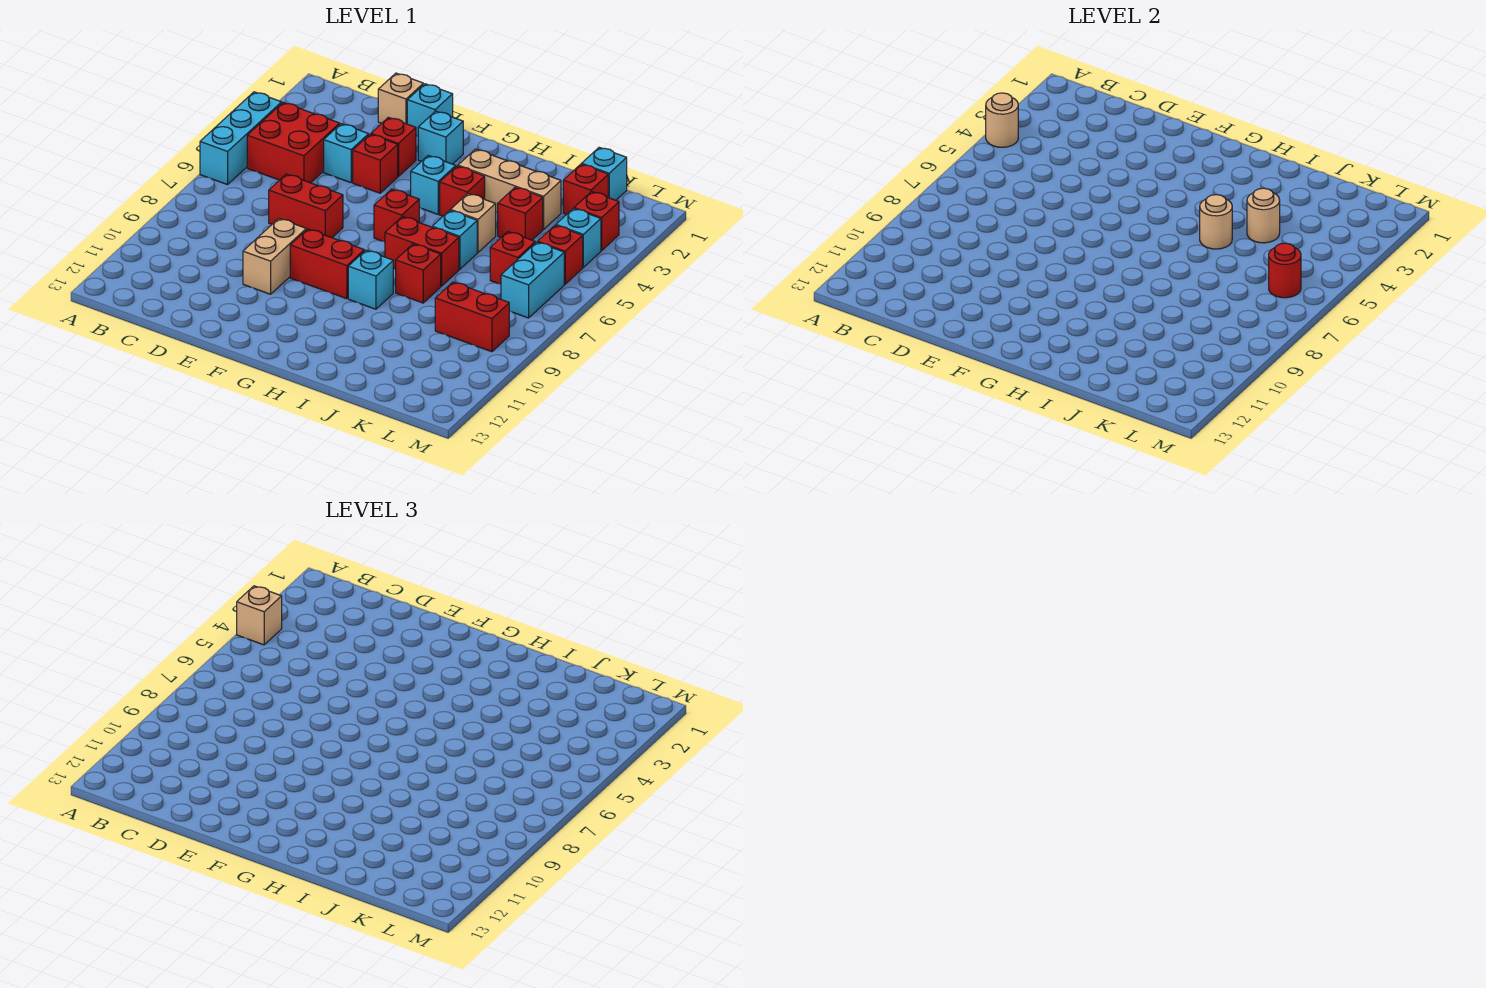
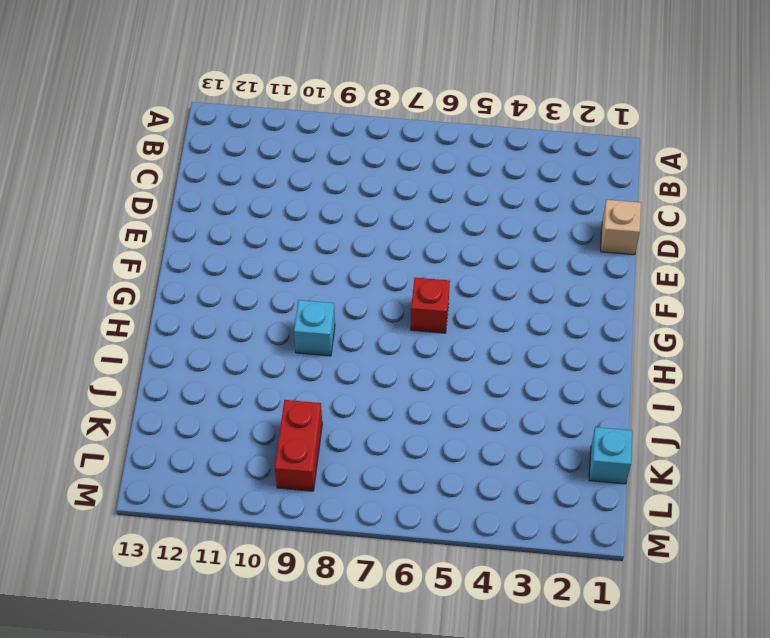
none -> cyan brick A4:A6 level 1
none -> red brick B4:C5 level 1
none -> cyan brick D4 level 1
none -> red brick D7:E7 level 1

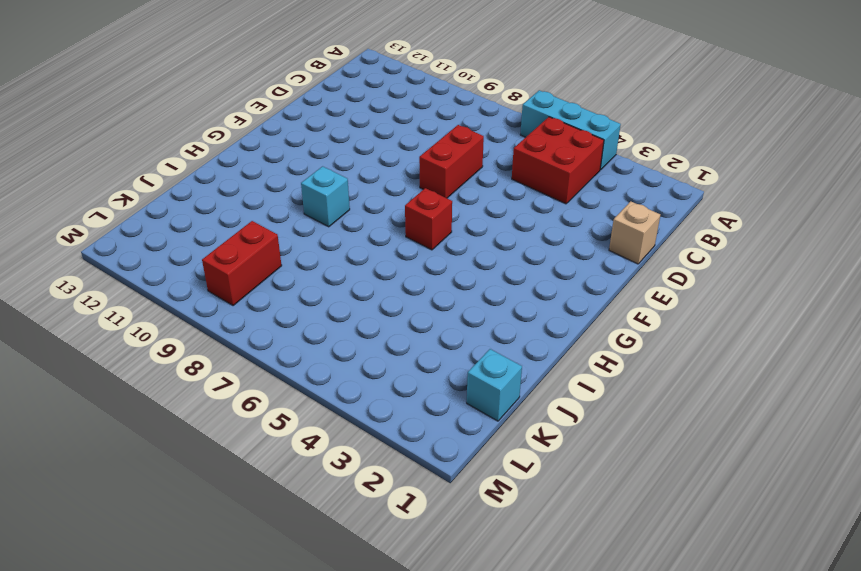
none -> cyan brick D4 level 1
none -> cyan brick E1 level 1
none -> red brick E3 level 1
none -> red brick E4 level 1

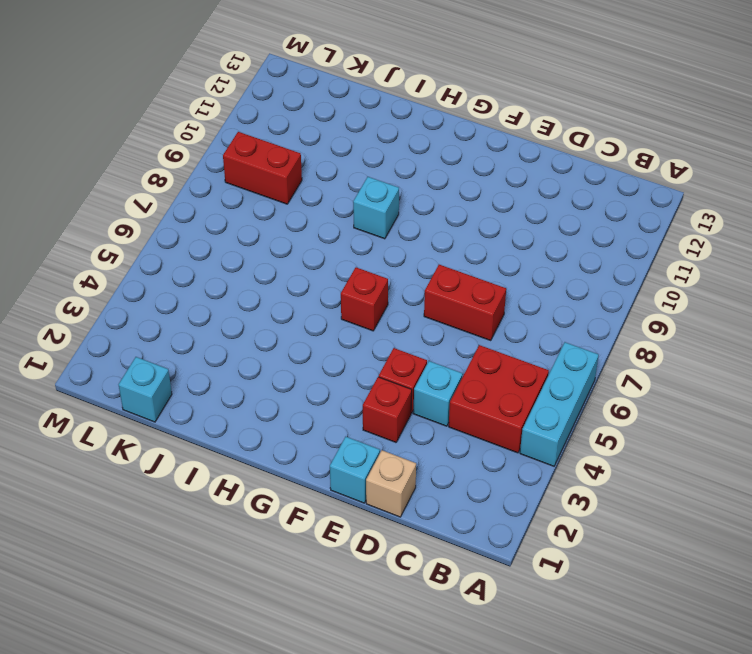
none -> tan brick E9:E10 level 1
none -> cyan brick F2 level 1
none -> red brick F9:G9 level 1
none -> cyan brick G4 level 1

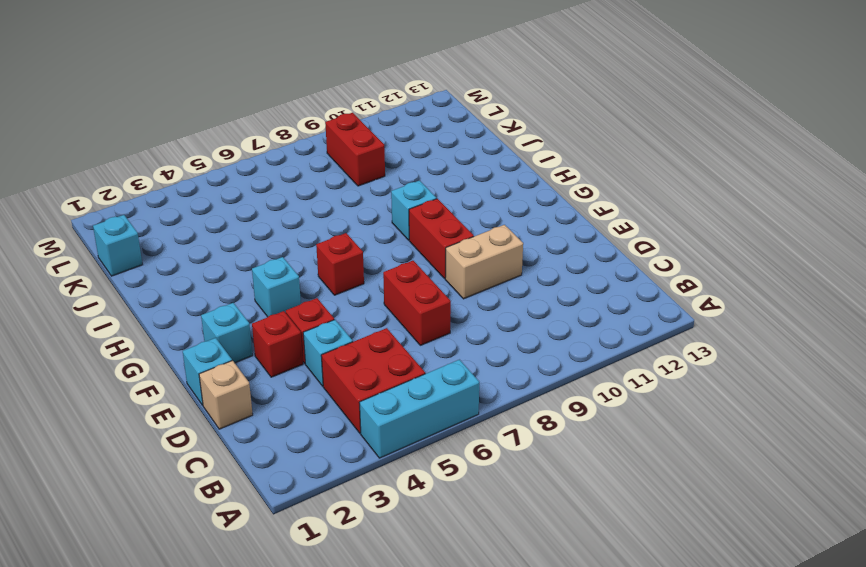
none -> tan brick H3:J3 level 1
none -> red brick H4 level 1
none -> red brick H7:I7 level 1
none -> tan brick I5 level 1

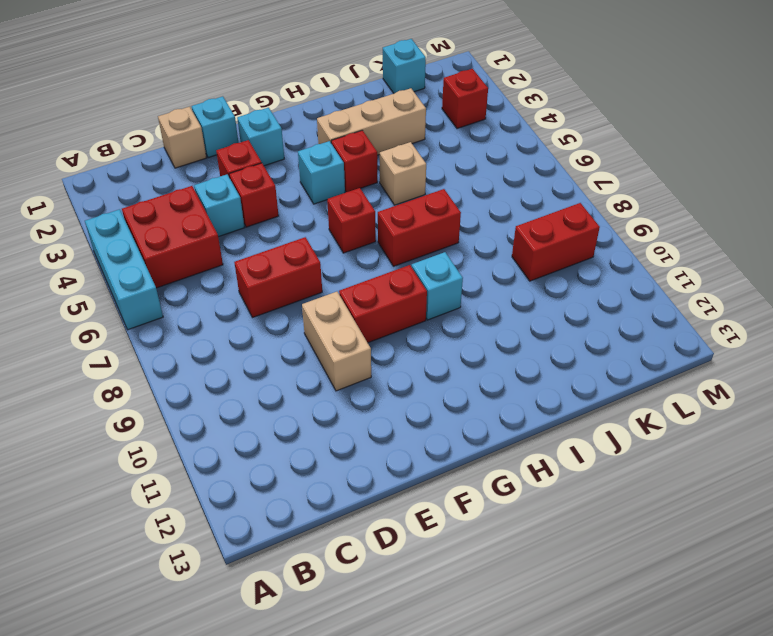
none -> cyan brick I6 level 1
none -> red brick I8 level 1
none -> red brick J4 level 1
none -> red brick K2 level 1

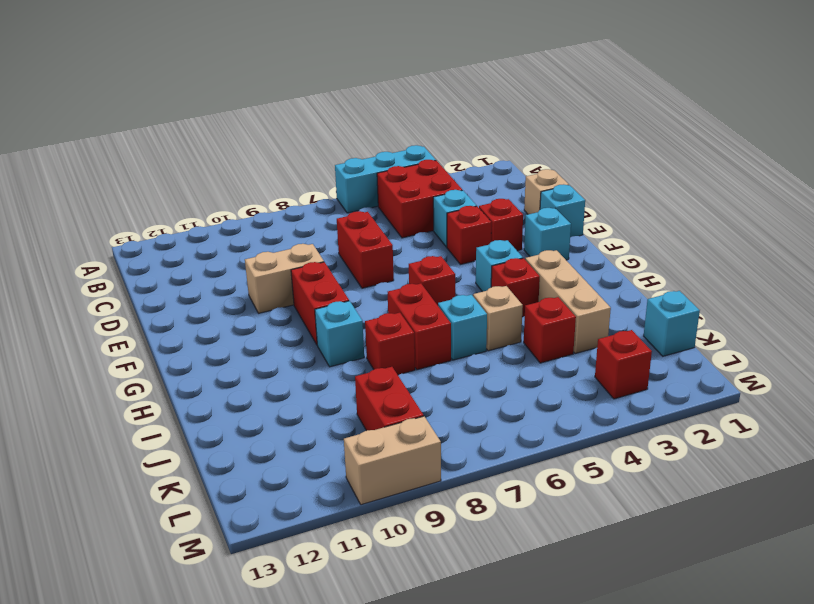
tan brick M9:M10 level 1 -> none
none -> red brick K2 level 1
none -> red brick K6 level 1
none -> cyan brick L4 level 1
none -> red brick L5 level 1

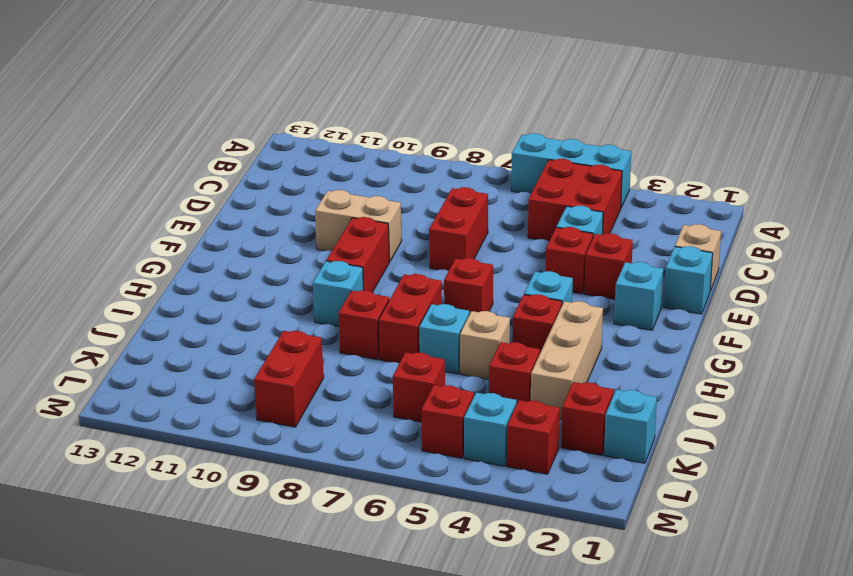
none -> cyan brick L6:L7 level 1
none -> tan round brick A4 level 2
none -> tan round brick I5 level 2
none -> tan round brick J4 level 2

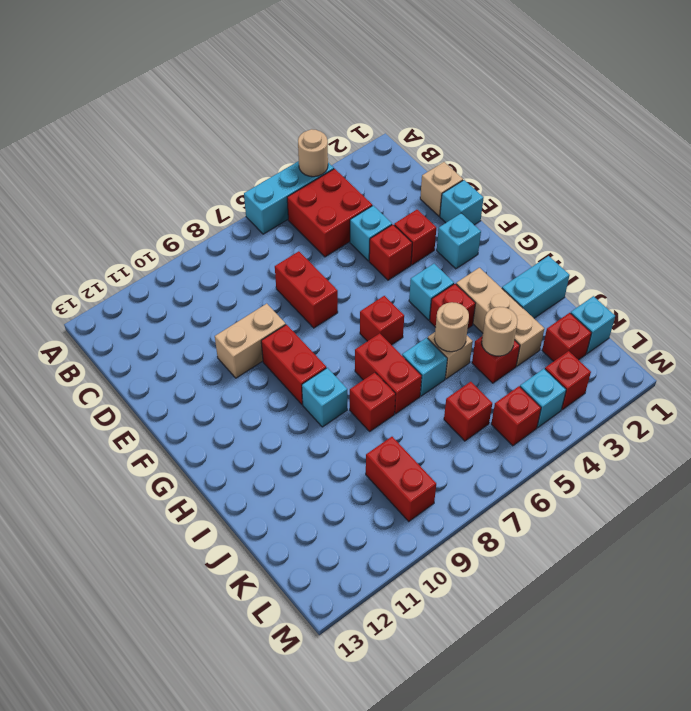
cyan brick I1:I2 level 1 -> cyan brick L6:L7 level 1
none -> red round brick L6 level 2
none -> tan brick A4 level 3

